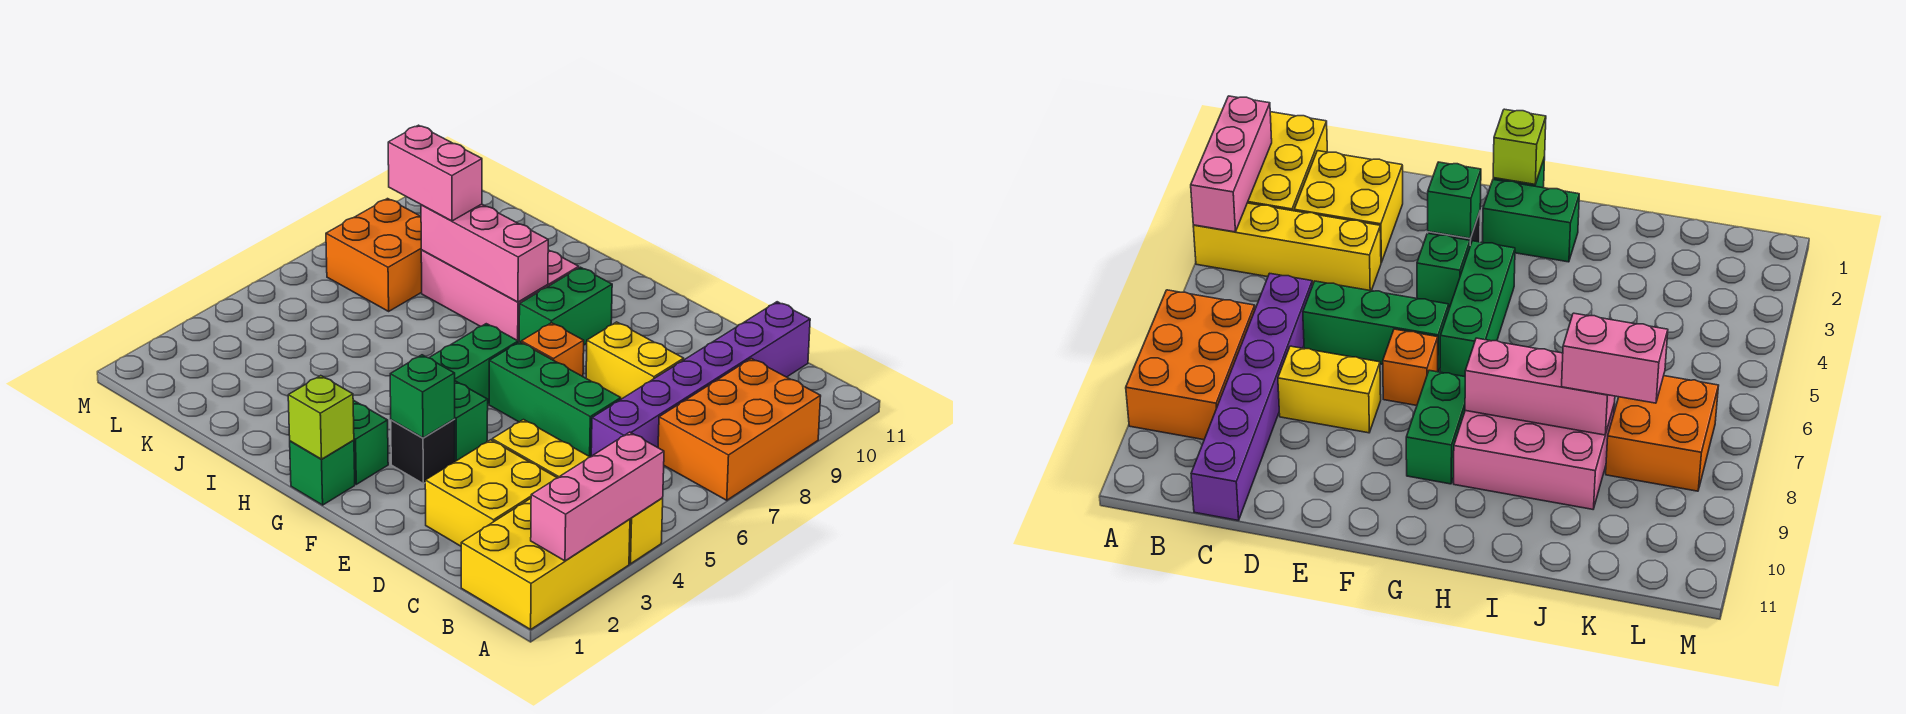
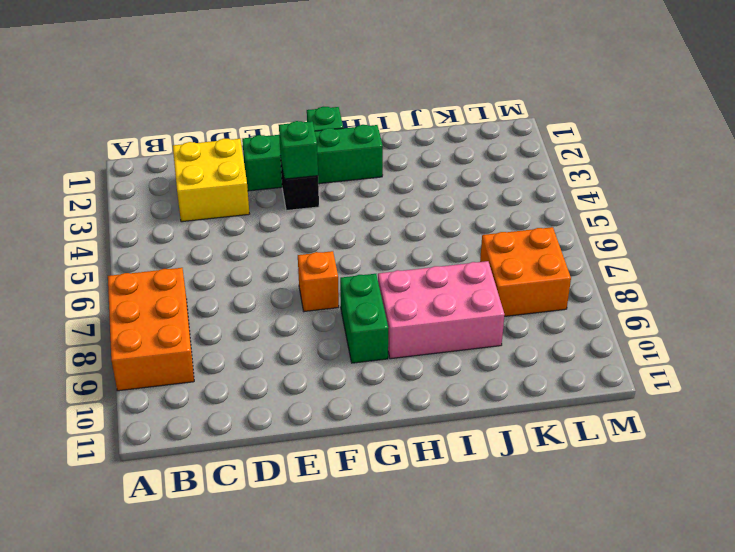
green brick E2:H2 level 1 -> green brick G2:H2 level 1
none -> yellow brick A1:B3 level 1
none -> yellow brick A4:D4 level 1
none -> purple brick C6:C11 level 1

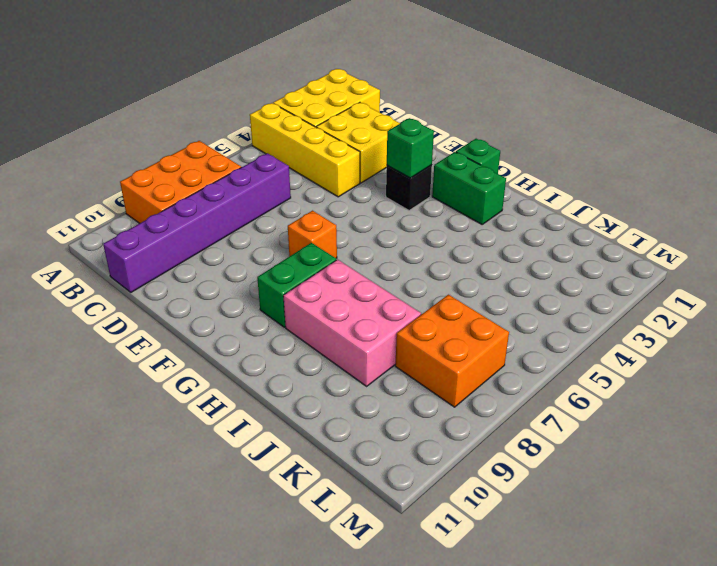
none -> green brick D6:F6 level 1
none -> yellow brick D8:E8 level 1
none -> green brick F4 level 1

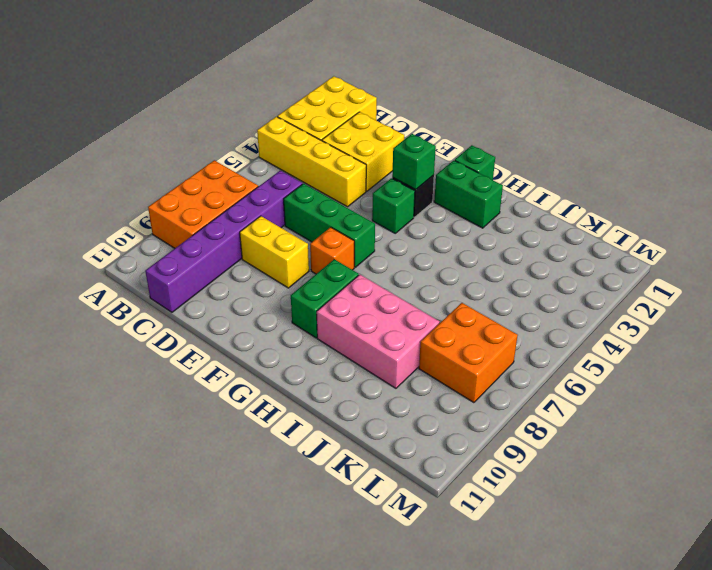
none -> green brick G4:G6 level 1
none -> pink brick A2:A4 level 2
none -> lime brick G1 level 2

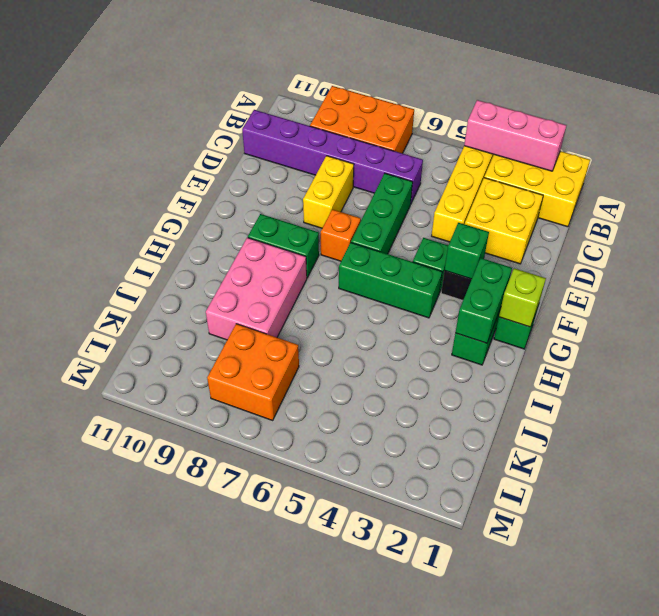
green brick G2:H2 level 2 -> none
none -> pink brick H8:J8 level 2
none -> pink brick J8:K8 level 3

